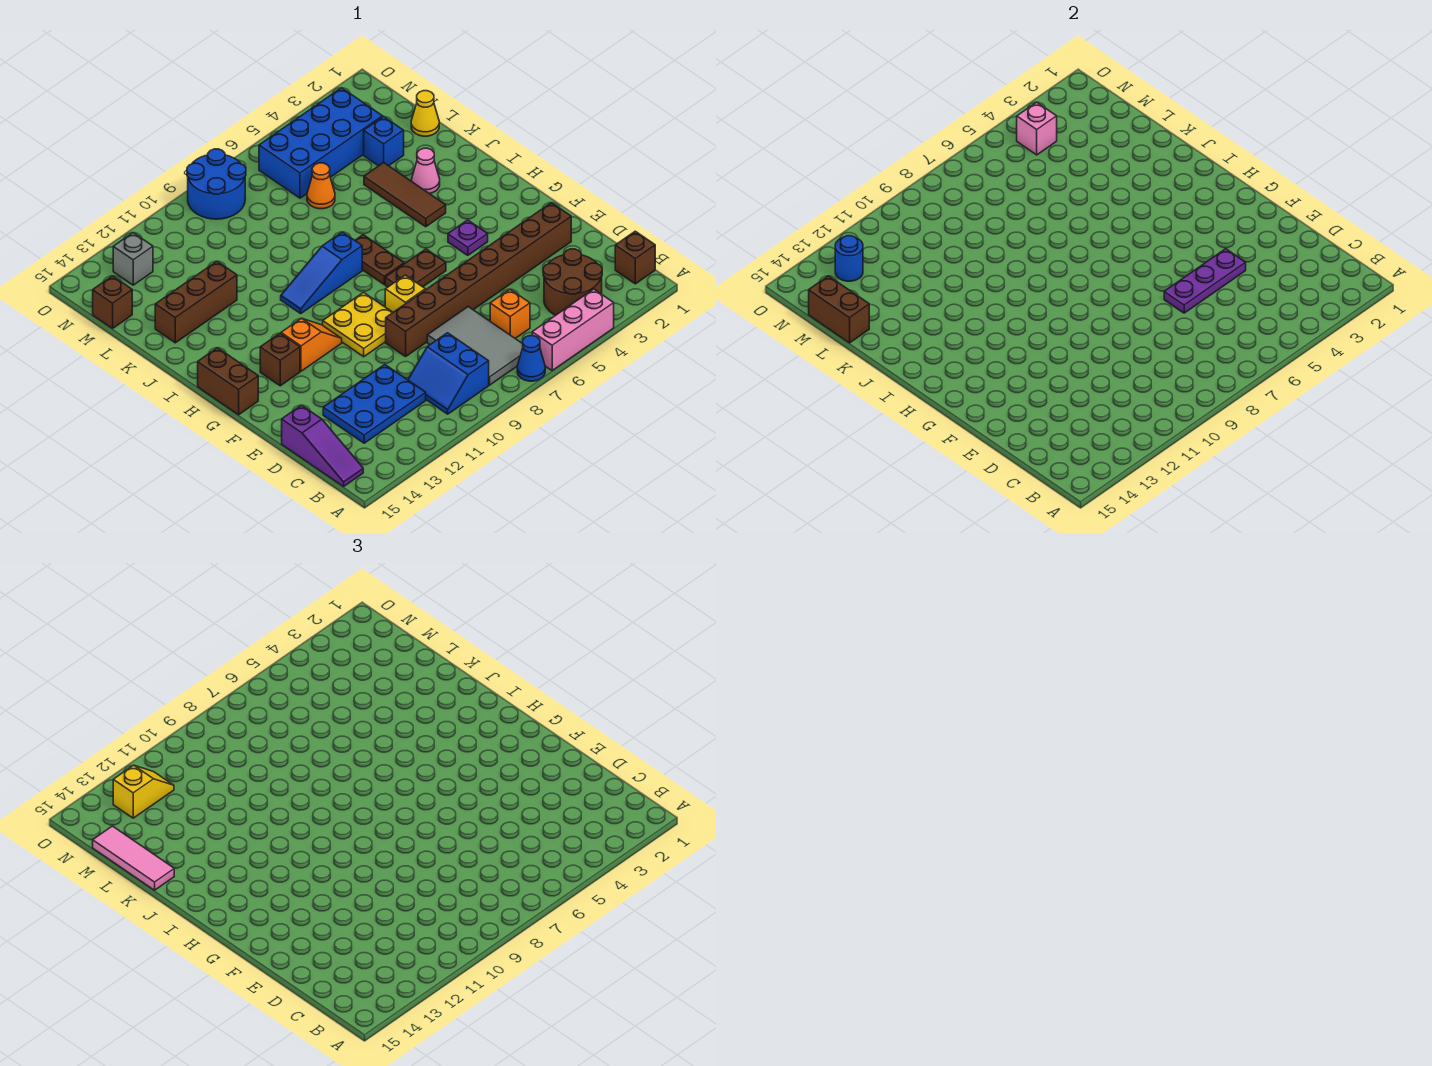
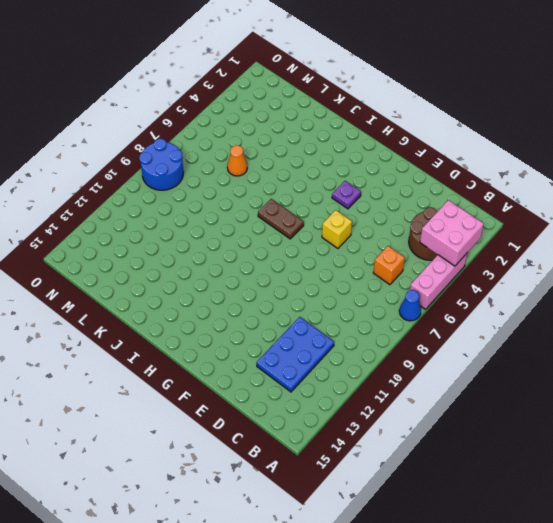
pink brick A3:B4 level 2 -> none
yellow brick F6 level 1 -> yellow brick F8 level 1
none -> brown brick B1 level 1
none -> grey tile B7:D8 level 1
none -> blue slope B9:C10 level 1 top 9
none -> purple slope B15:D15 level 1 top D

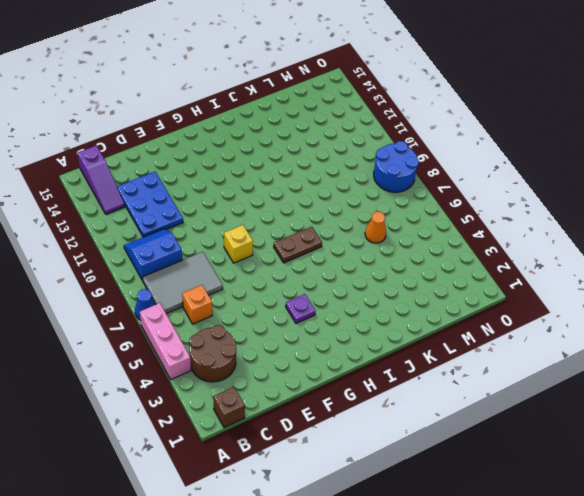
purple slope B13:B15 level 1 top 15 -> purple slope B15:D15 level 1 top D
none -> brown brick E2:E9 level 1
none -> yellow plate F9:G10 level 1
none -> brown plate G6:G7 level 1
none -> orange slope G11:G12 level 1 top 12

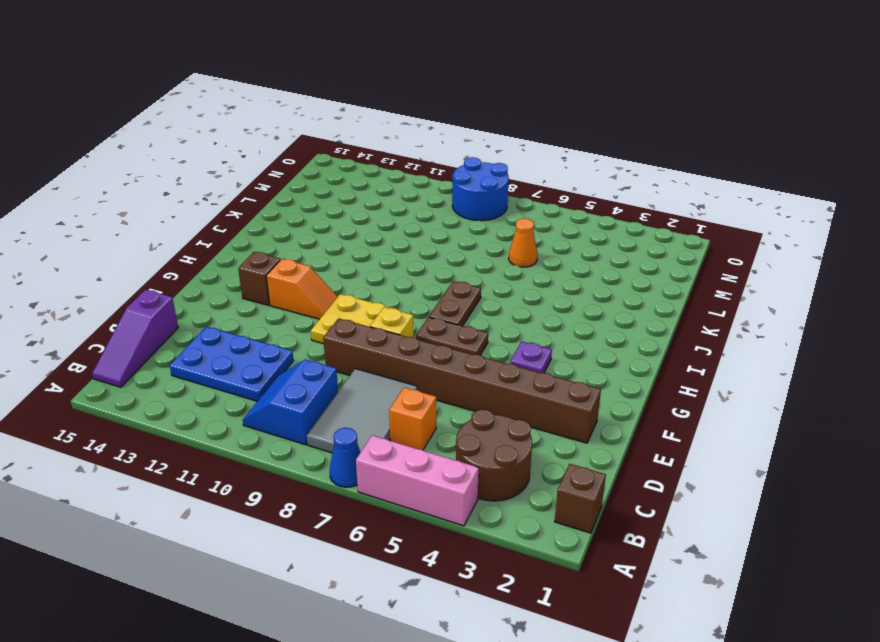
none -> brown brick G15:H15 level 1
none -> brown tile I4:K4 level 1
none -> blue slope I8:I10 level 1 top 8
none -> pink cone J3 level 1

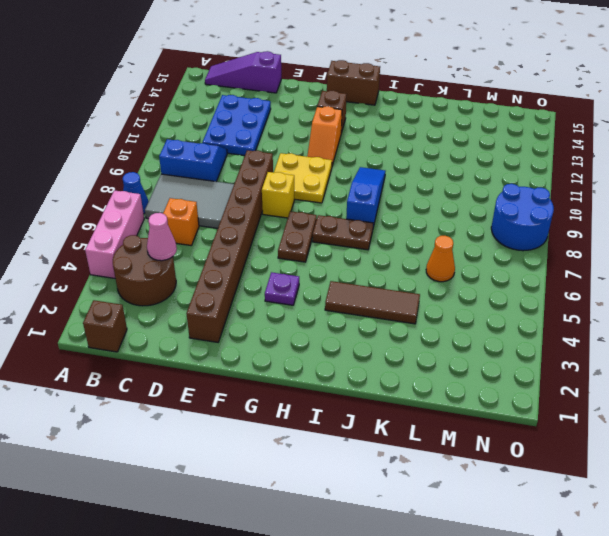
pink cone C4 level 2 -> pink cone J3 level 1
none -> brown brick K12:K14 level 1
none -> yellow cone L1 level 1
none -> blue brick L3 level 1
none -> blue brick M3:N6 level 1

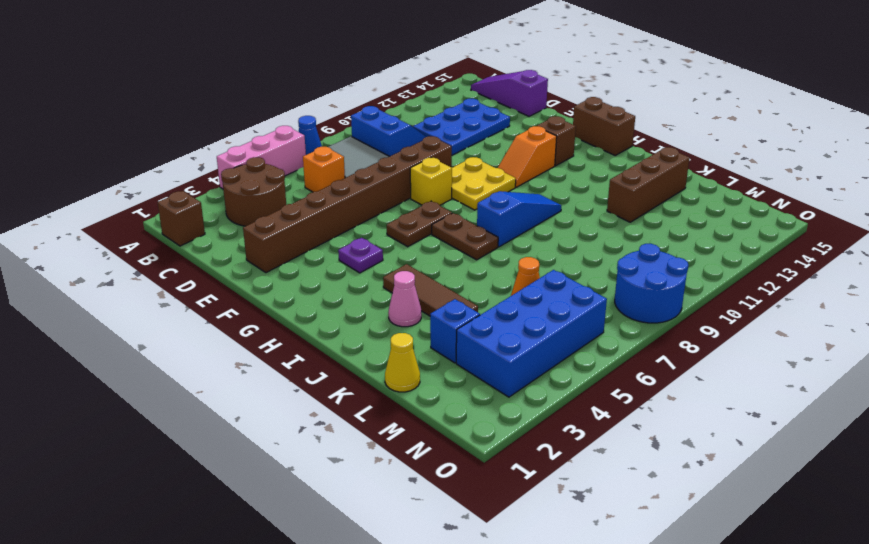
none -> brown brick M15 level 1
none -> grey brick N13 level 1
none -> purple plate E4:E6 level 2
none -> brown brick L15:M15 level 2

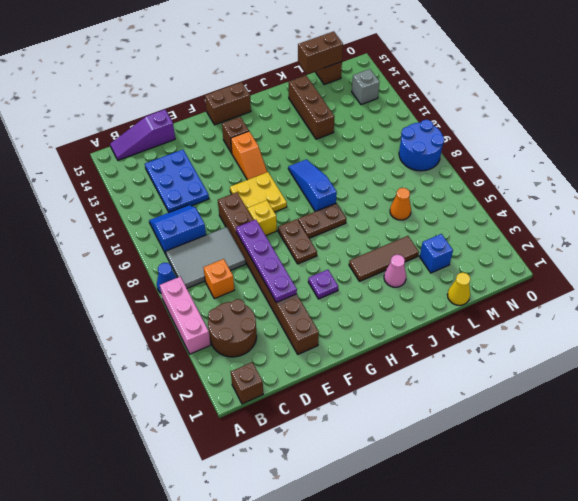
purple plate E4:E7 level 2 -> purple plate E4:E6 level 2
none -> blue brick M3:N6 level 1
none -> pink brick N4 level 2
none -> blue round brick N13 level 2
none -> pink tile K15:M15 level 3

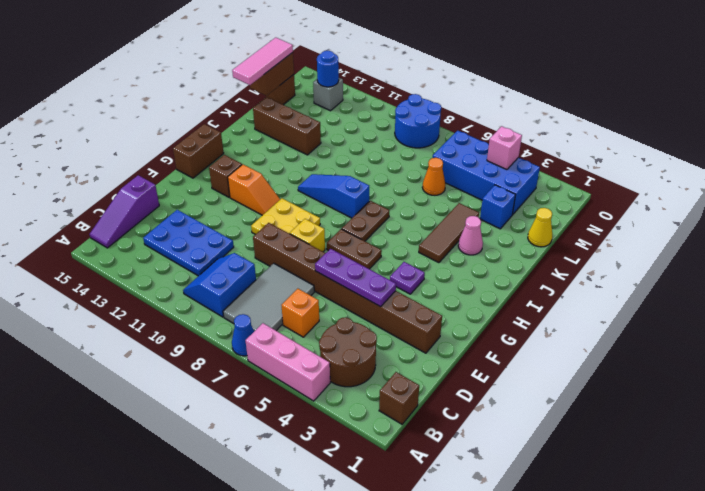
none -> yellow slope N12:N13 level 3 top 13

